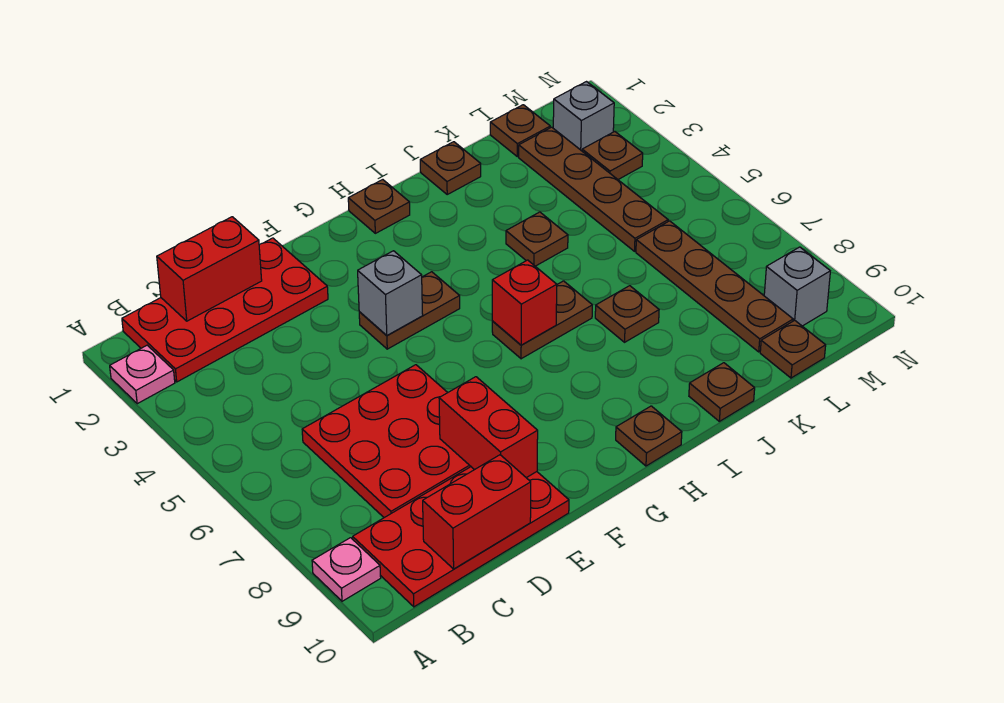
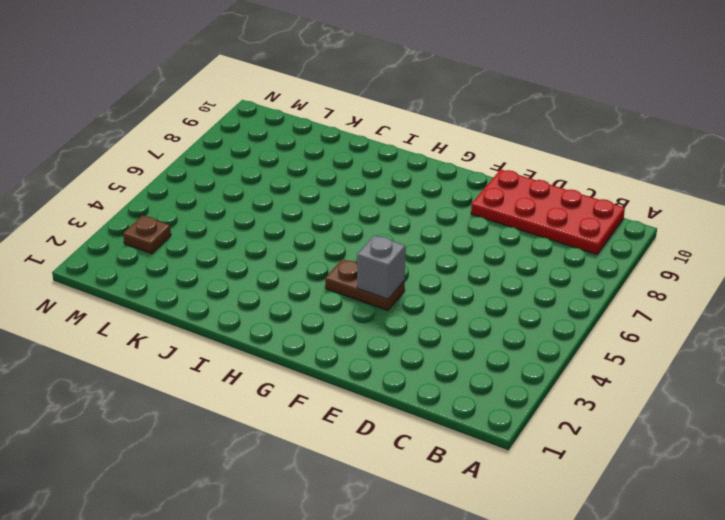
none -> pink plate A2 level 1
none -> pink plate A9 level 1
none -> red plate B1:E2 level 1

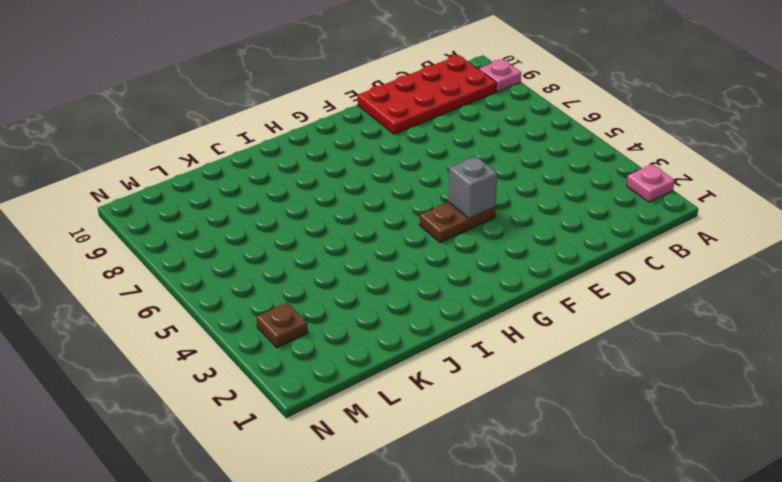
none -> red plate B1:E2 level 1
none -> red plate C6:E8 level 1
none -> brown plate H1 level 1

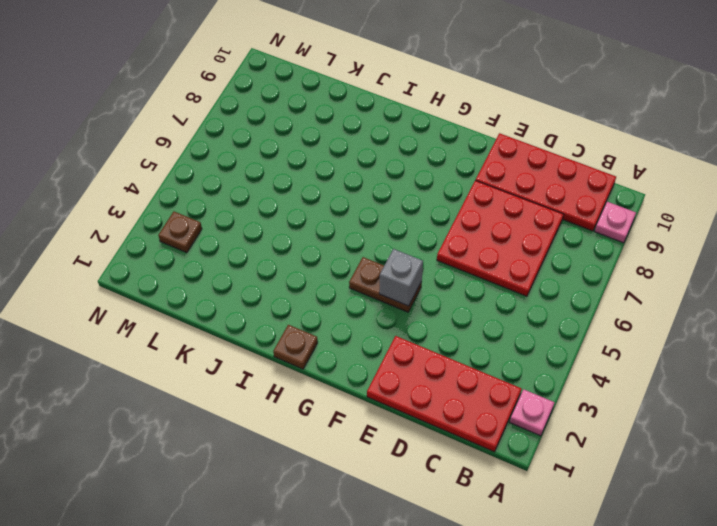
none -> brown plate H6:I6 level 1
none -> brown plate H10 level 1
none -> brown plate J1 level 1

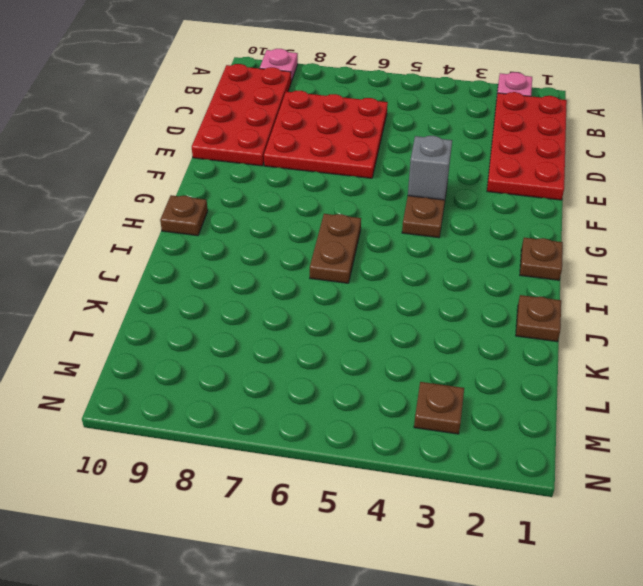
none -> brown plate J4 level 1
none -> brown plate J7 level 1
none -> brown plate J10 level 1

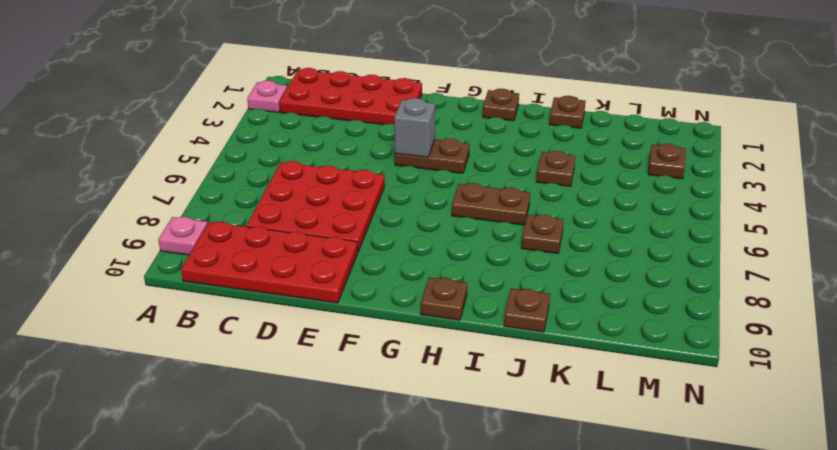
none -> brown plate L1 level 1
none -> brown plate L2:L5 level 1
none -> brown plate L6:L9 level 1

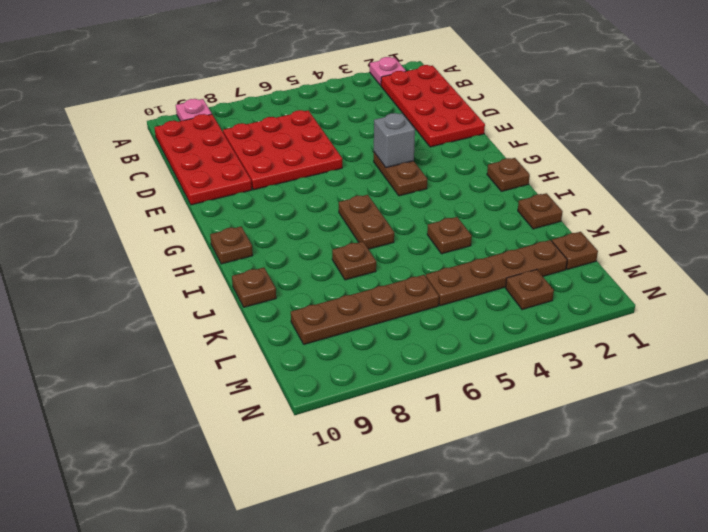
none -> brown plate L10 level 1
none -> grey brick M2 level 1
none -> grey brick M9 level 1

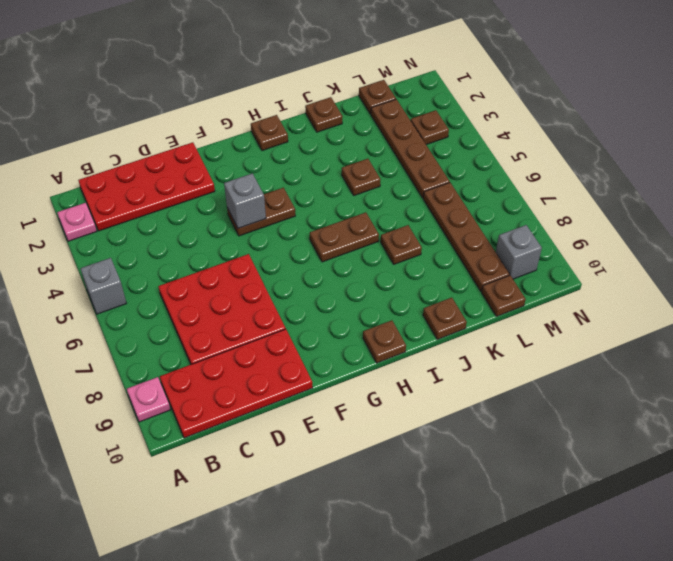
grey brick A5 level 1 -> grey brick M2 level 1
none -> red brick C1:D1 level 2
none -> red brick C10:D10 level 2
none -> red brick E8:E9 level 2

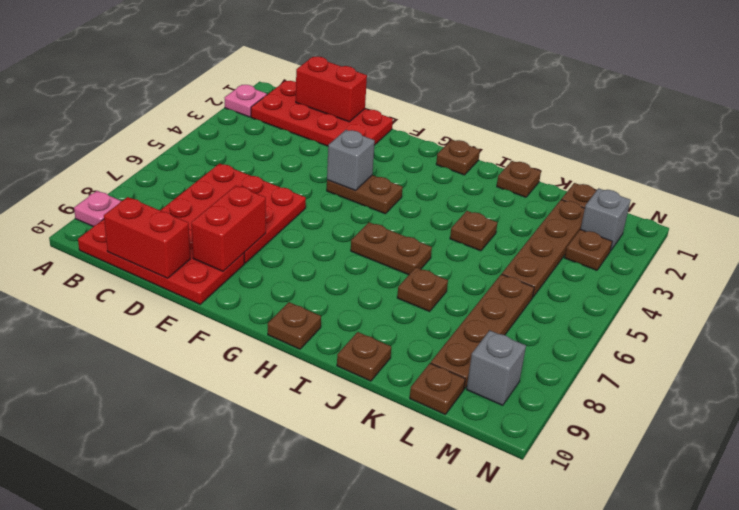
none -> red brick H6 level 2

